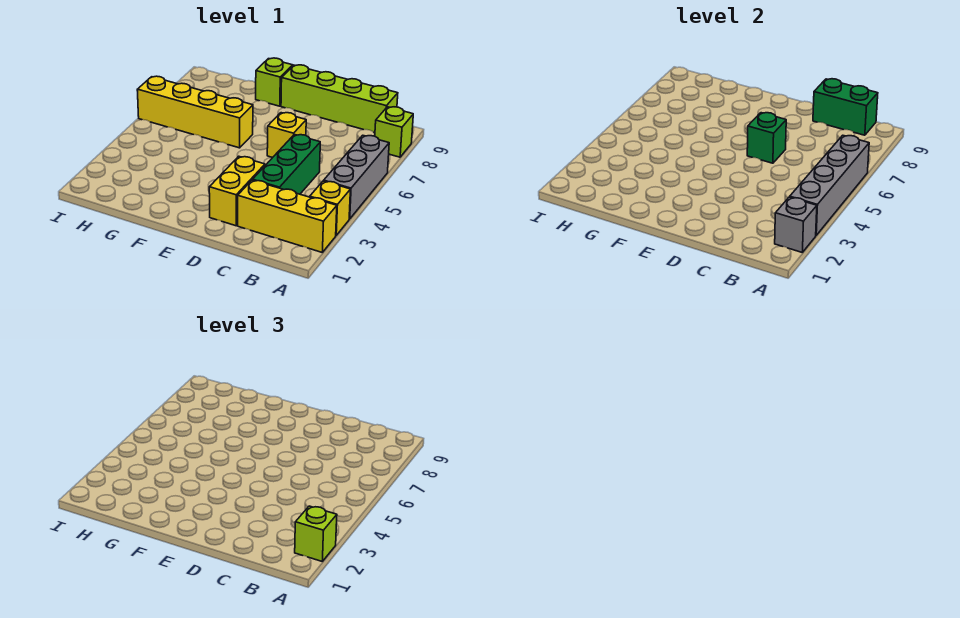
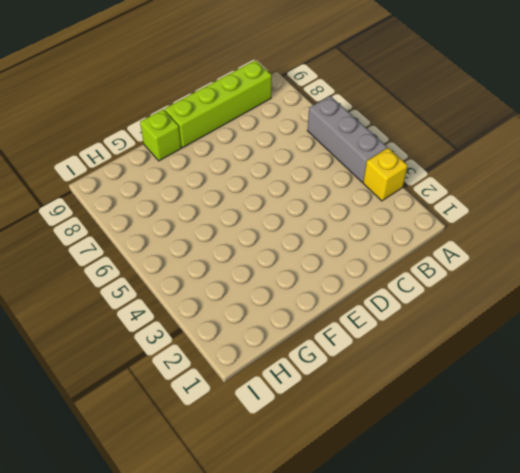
none -> yellow brick A2:C2 level 1
none -> lime brick A8 level 1
none -> green brick C3:C5 level 1

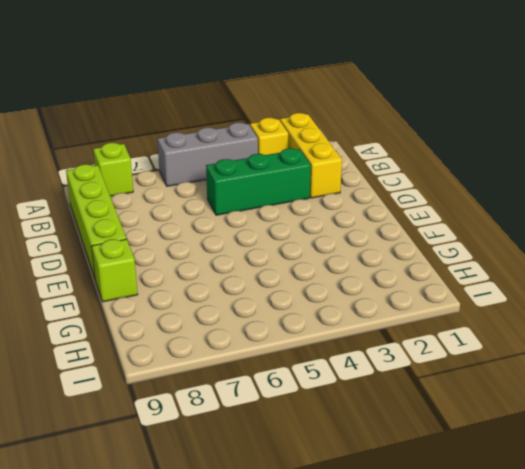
none -> yellow brick D2:D3 level 1
none -> yellow brick D6 level 1
none -> yellow brick F6:I6 level 1

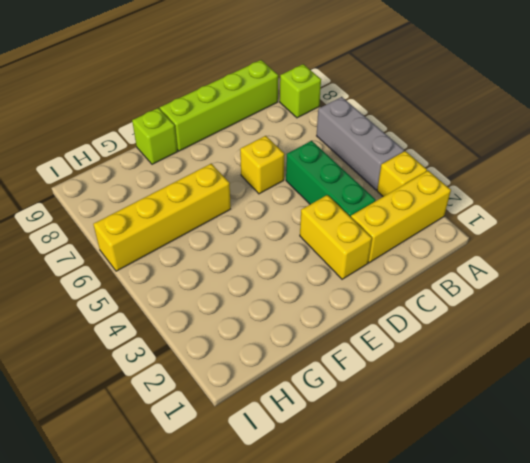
none -> grey brick A2 level 2
none -> grey brick A3:A6 level 2
none -> green brick B9:C9 level 2

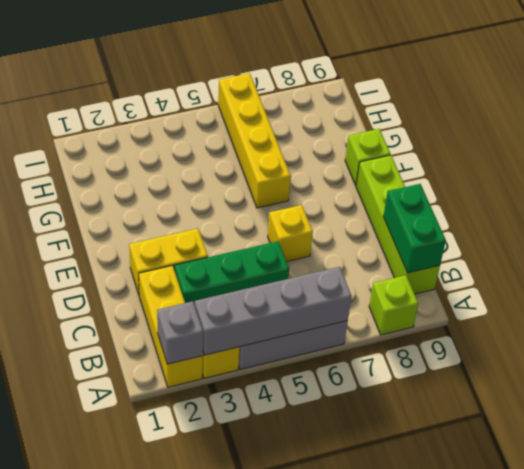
none -> green brick D6 level 2
none -> lime brick A2 level 3

